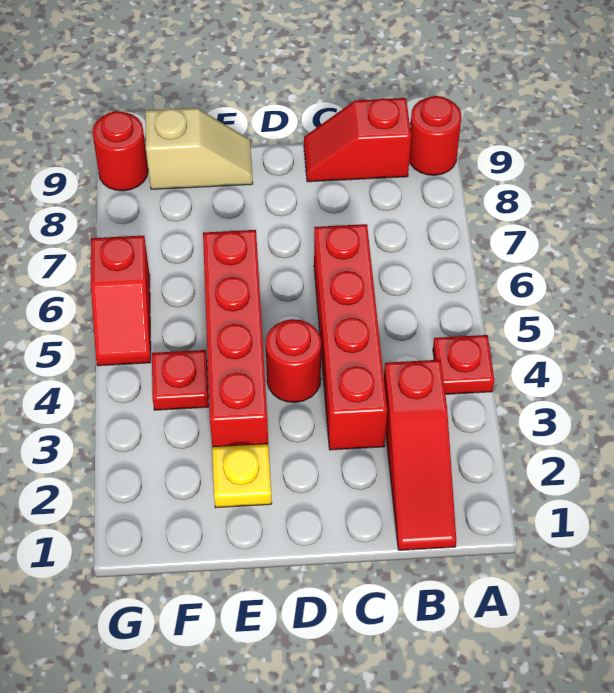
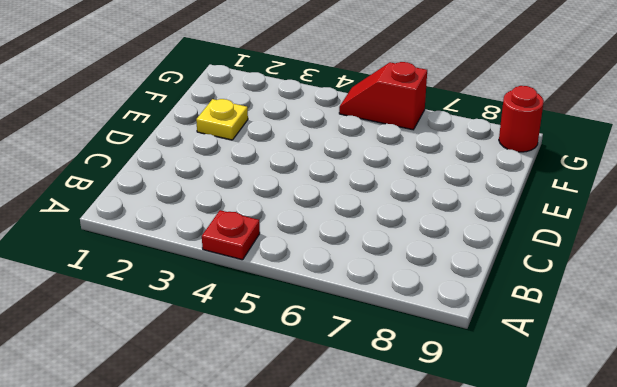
none -> red round brick A9 level 1
none -> red slope B1:B3 level 1 top 3
none -> red slope B9:C9 level 1 top B

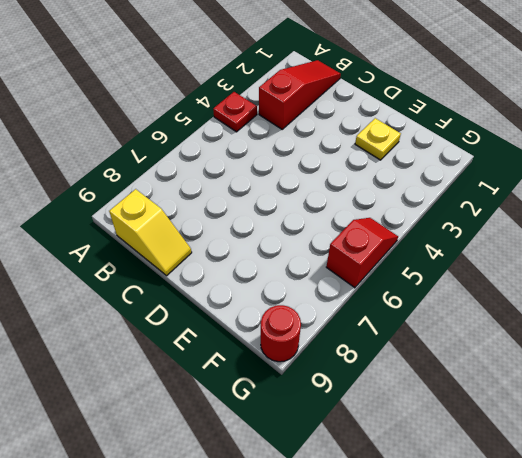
yellow slope B9:C9 level 1 top B -> red slope B9:C9 level 1 top B
none -> red round brick A9 level 1
none -> red brick C3:C6 level 1
none -> red round brick D4 level 1

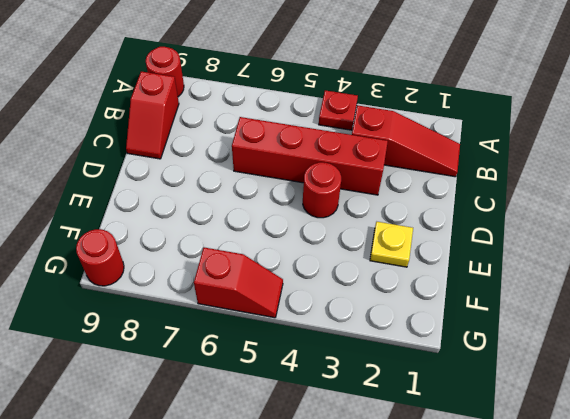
none -> red brick E3:E6 level 1
none -> tan slope E9:F9 level 1 top F
none -> red plate F4 level 1

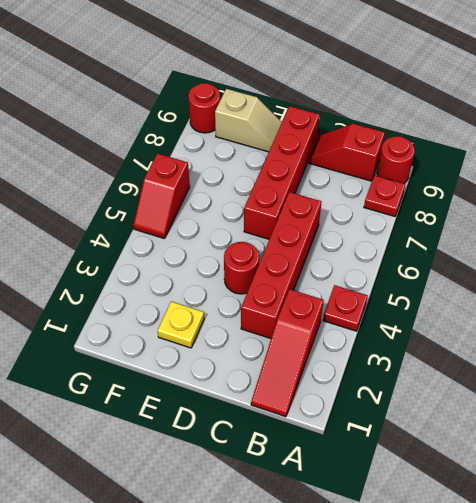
red plate A8 level 1 -> red plate F4 level 1
red brick D6:D9 level 1 -> red brick E3:E6 level 1

